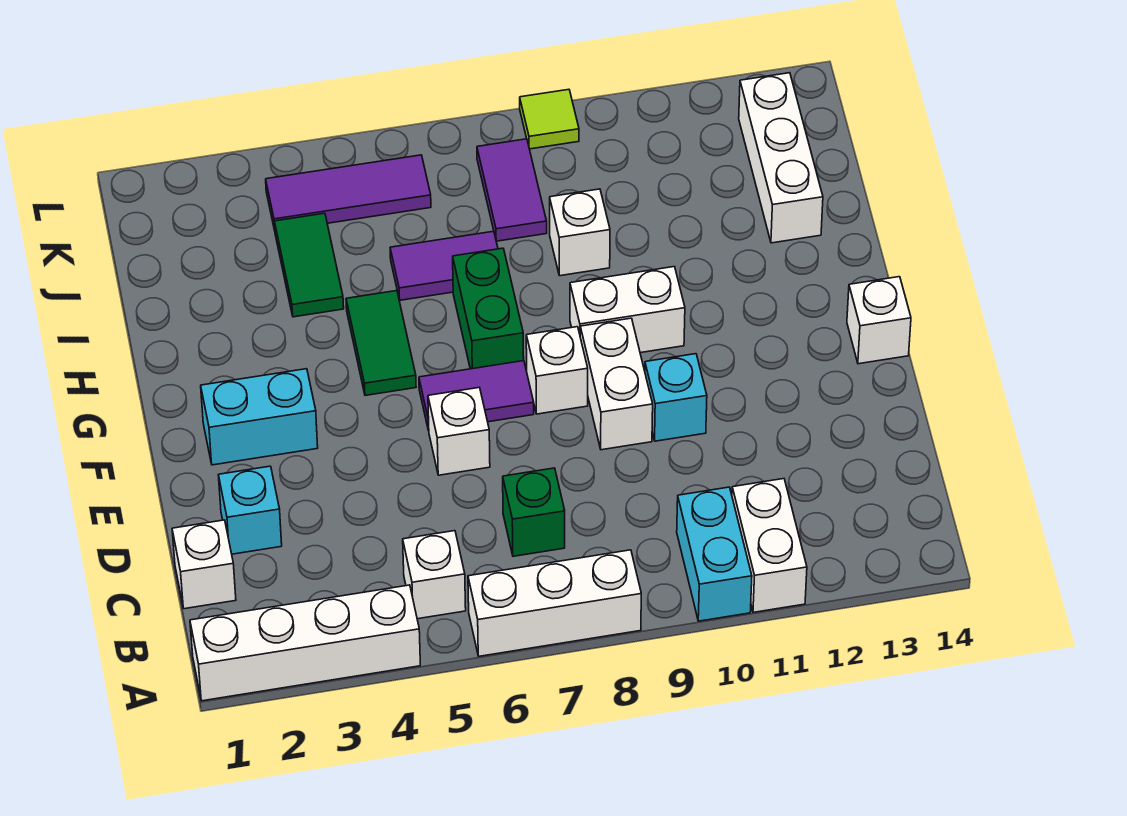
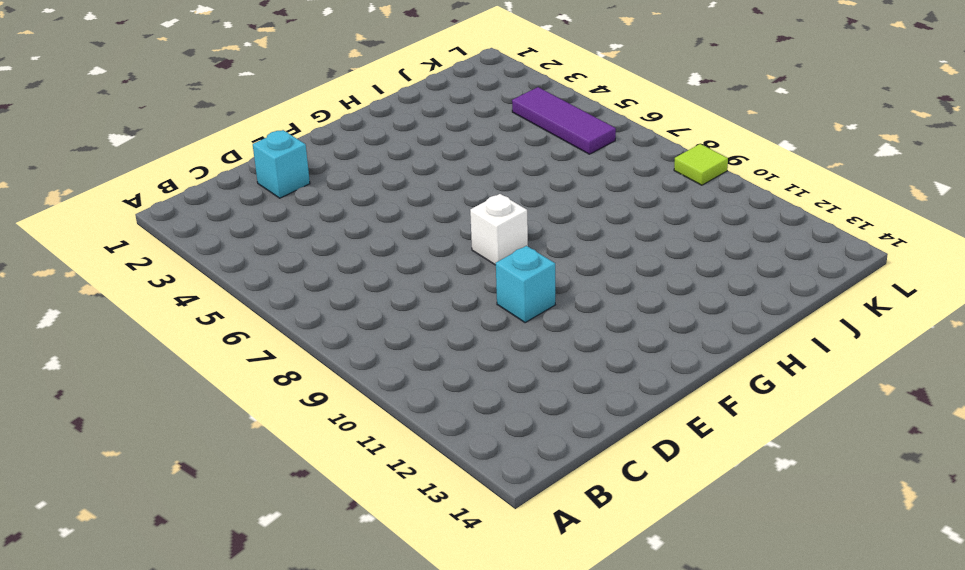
none -> white brick A1:A4 level 1
none -> white brick A6:A8 level 1
none -> cyan brick A10:B10 level 1

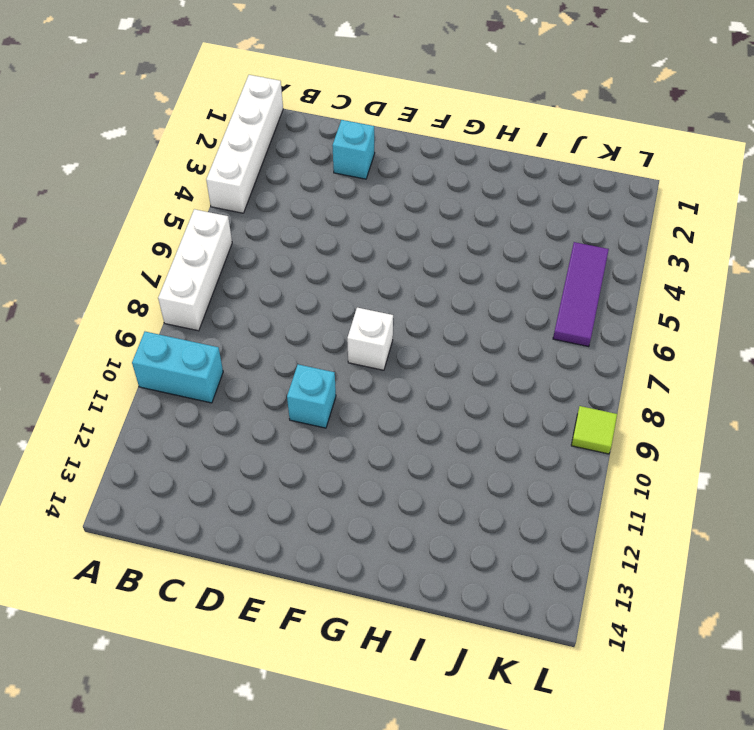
none -> white brick A11:B11 level 1
none -> white brick B5 level 1
none -> white brick C1 level 1

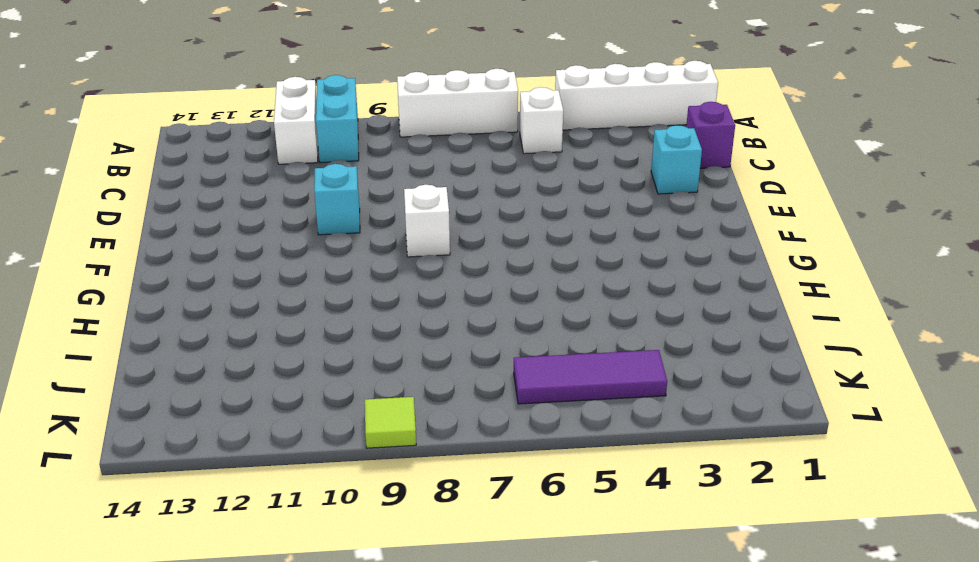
purple brick C1 level 1 -> white brick C1 level 1
none -> green brick C7 level 1
none -> white brick E6 level 1
none -> white brick E9:F9 level 1

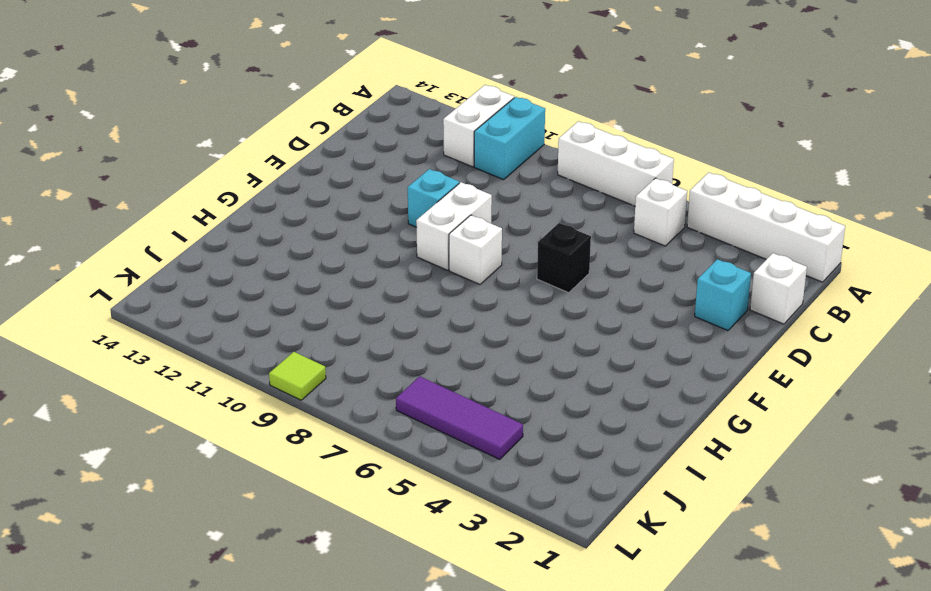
black brick E6 level 1 -> white brick E6 level 1
none -> green brick C7 level 1
none -> cyan brick F2:F3 level 1
none -> purple tile F6:F7 level 1

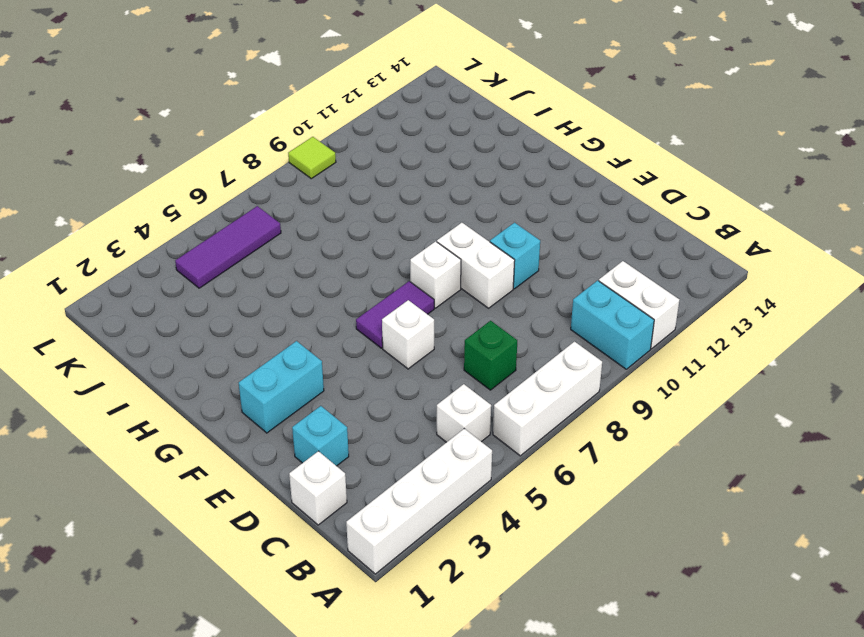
none -> white brick F14 level 1
none -> green tile G5:H5 level 1
none -> green brick G7:H7 level 1

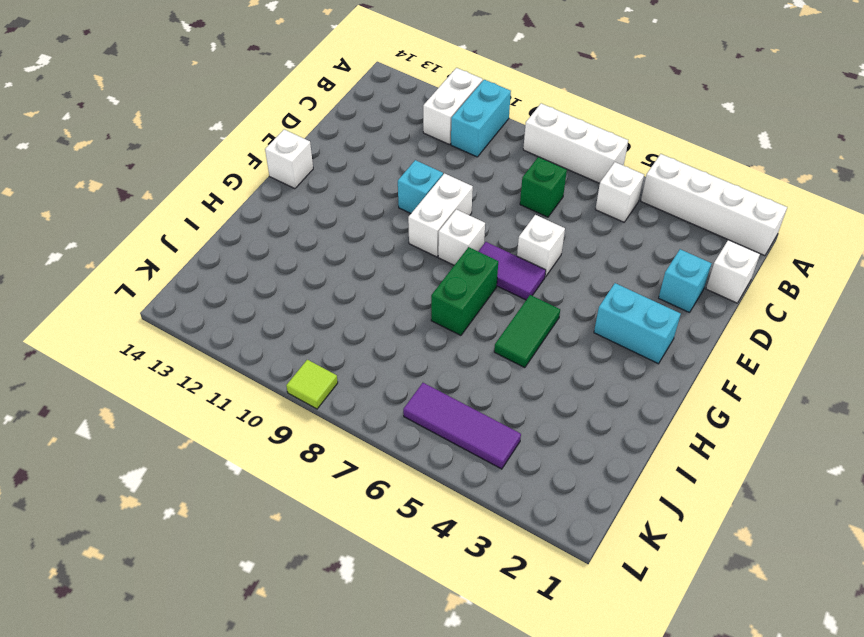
none -> white brick G9:G10 level 1
none -> green tile I4:J4 level 1
none -> purple tile I6:I7 level 1

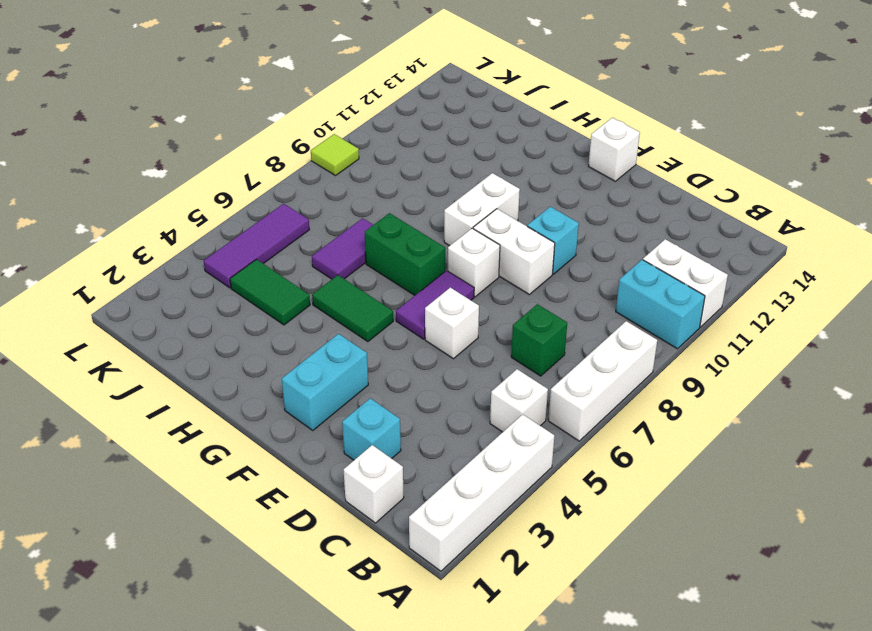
none -> white brick I9 level 1
none -> white brick I13:K13 level 1
none -> purple tile J8:K8 level 1

